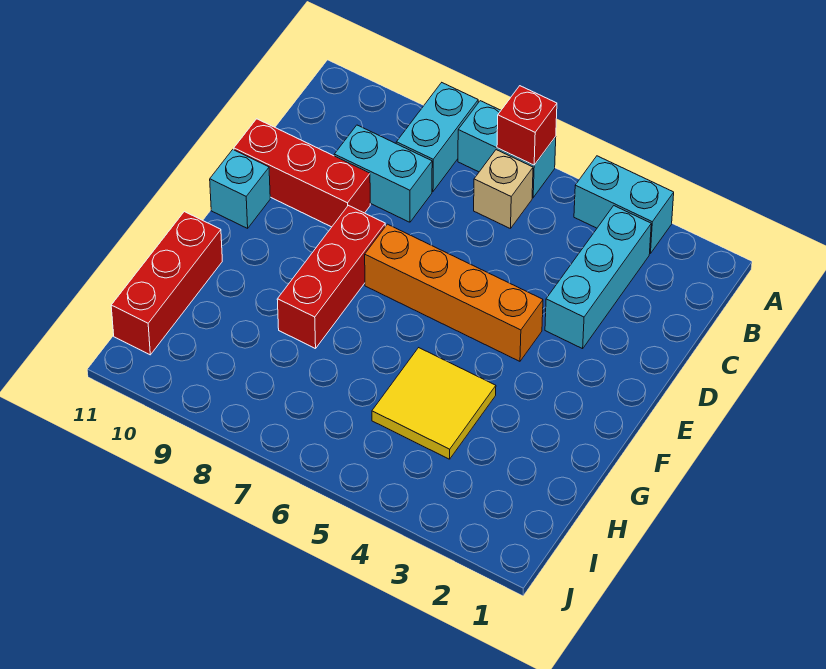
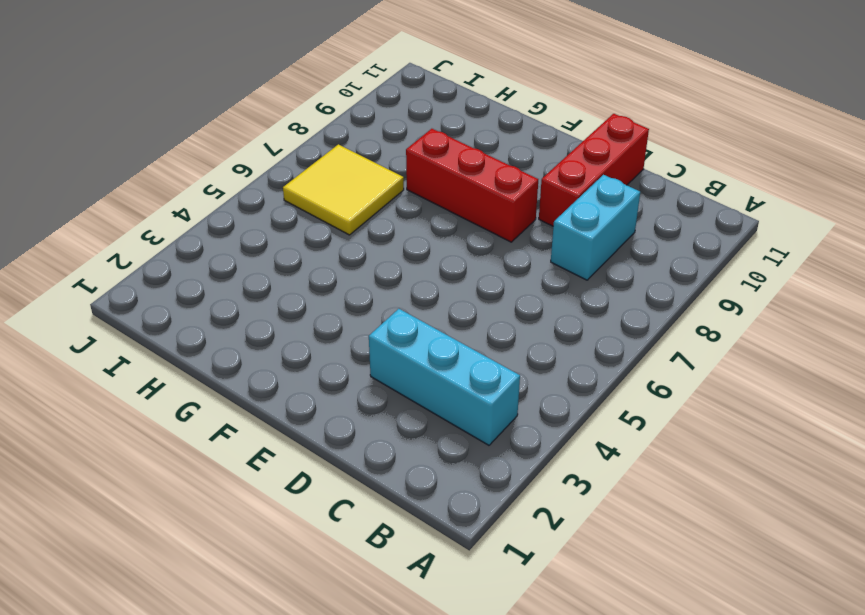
yellow tile H6:I7 level 1 -> yellow tile G4:H5 level 1
none -> cyan brick A3:A4 level 1
none -> cyan brick A6:A7 level 1
none -> cyan brick A8:B8 level 1

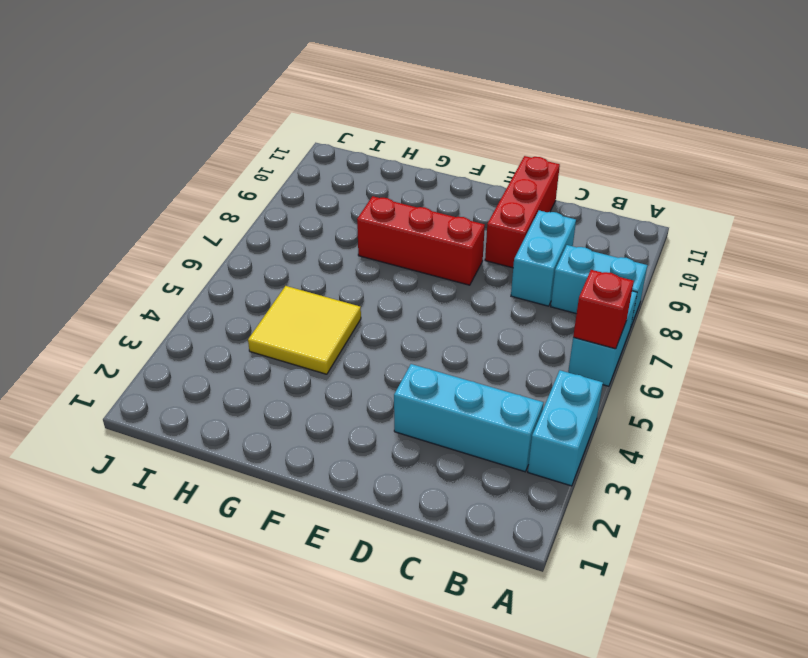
none -> tan brick B6 level 1
none -> orange brick E4:E7 level 1
none -> cyan brick E11 level 1

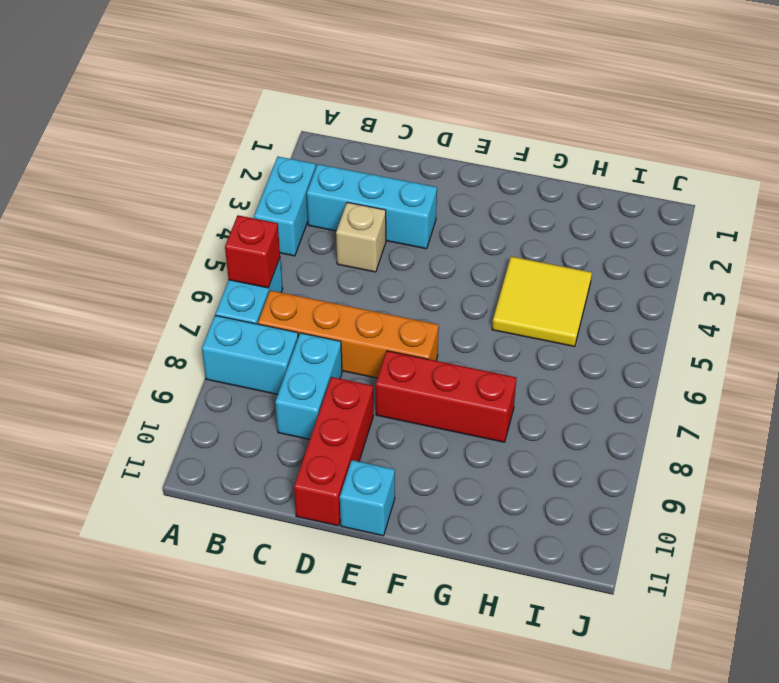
orange brick B7:E7 level 1 -> orange brick E4:E7 level 1
tan brick C4 level 1 -> tan brick B6 level 1
none -> red brick G11:I11 level 1

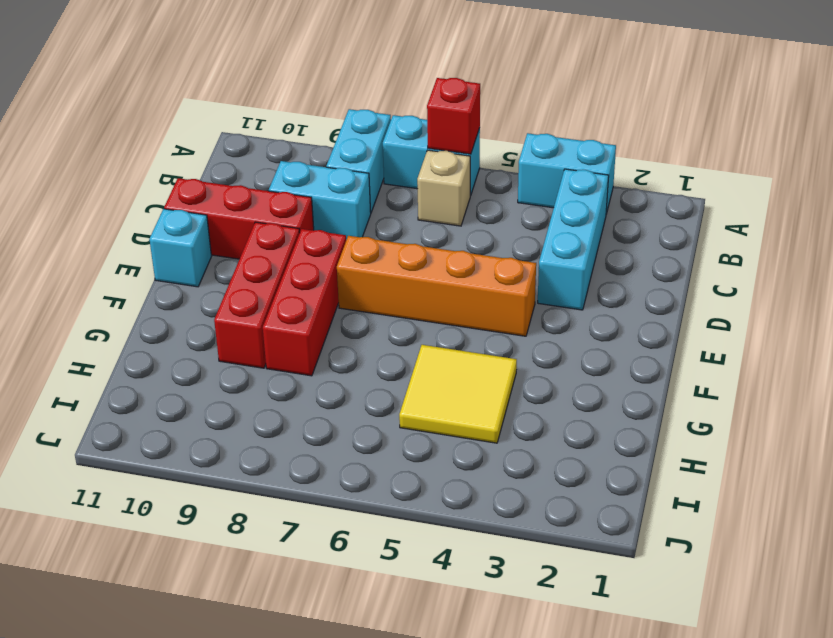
red brick E9:G9 level 1 -> red brick G11:I11 level 1

